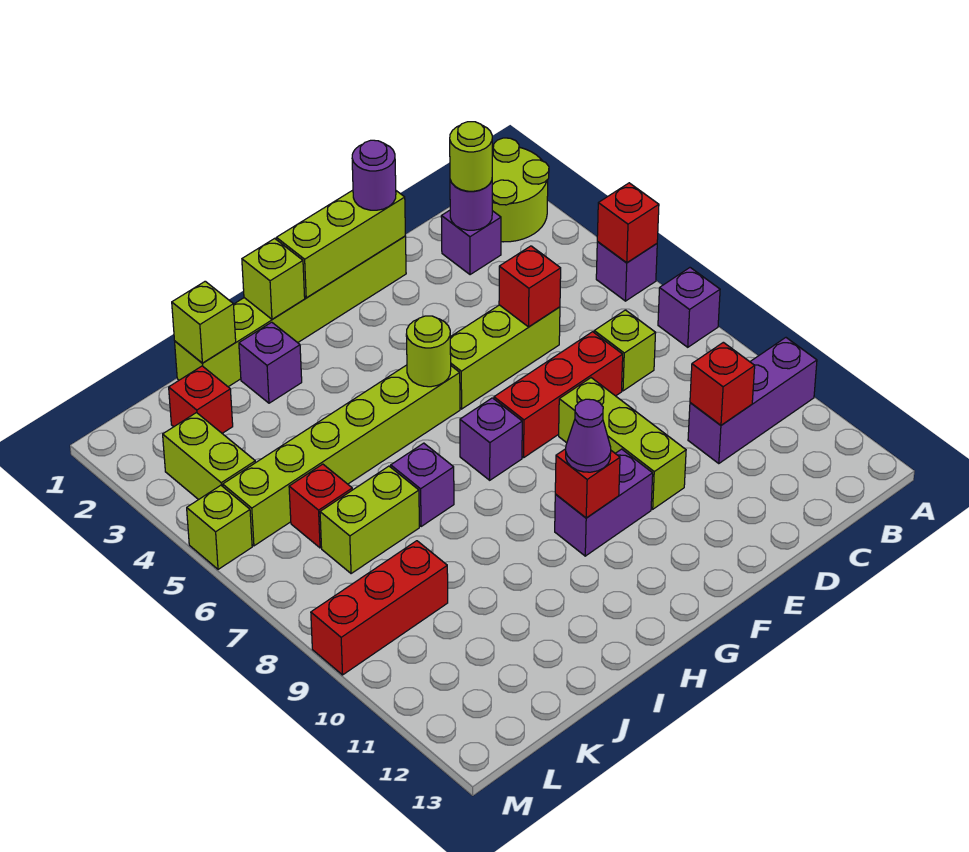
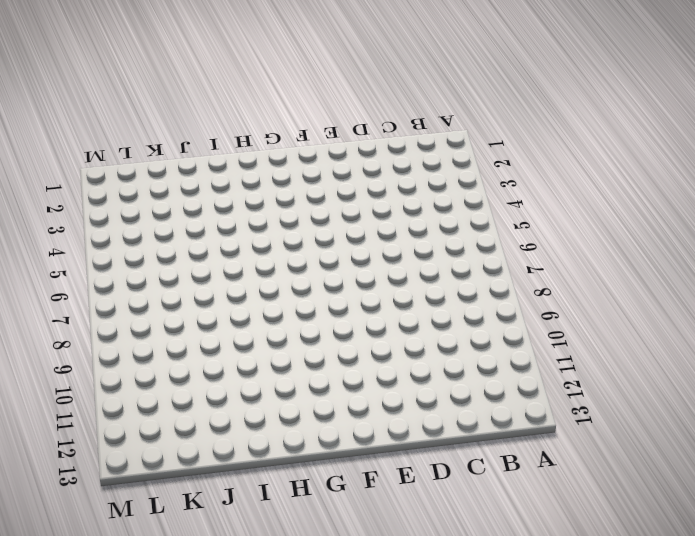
none -> lime round brick A1:B2 level 1
none -> purple brick A5 level 1
none -> purple brick A7 level 1
none -> purple brick A10:C10 level 1

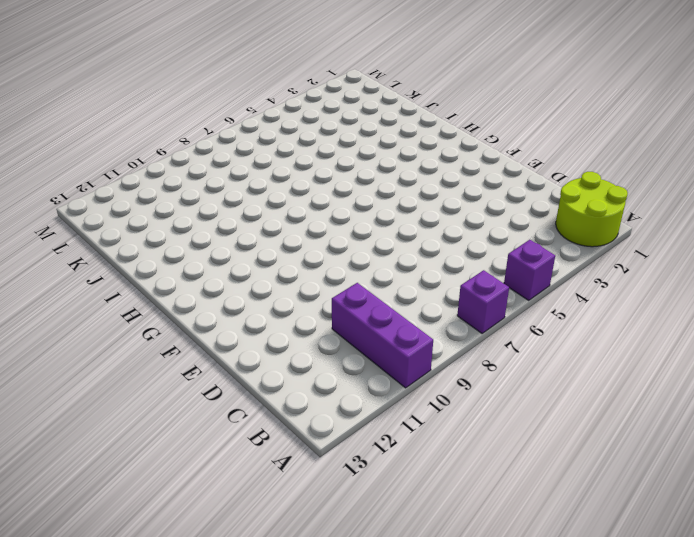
none -> purple brick C2 level 1
none -> lime brick C7 level 1
none -> lime brick D5:F5 level 1
none -> red brick D7:F7 level 1

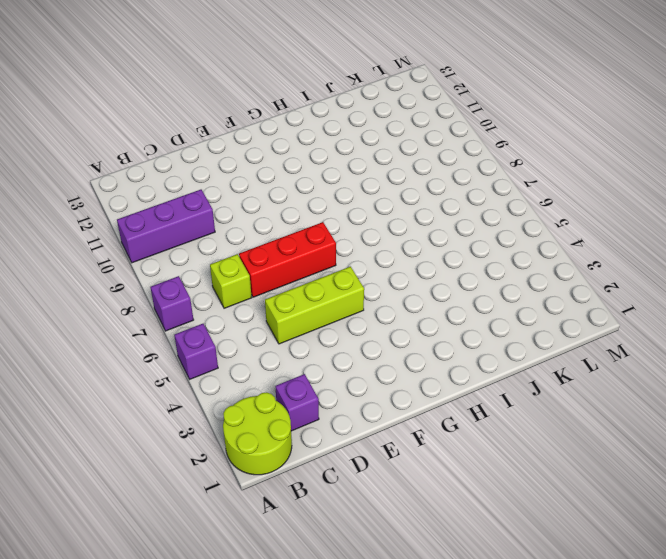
none -> lime brick E1:J1 level 1
none -> lime brick E8:E10 level 1
none -> purple brick F10:G10 level 1
none -> lime brick G5:L5 level 1

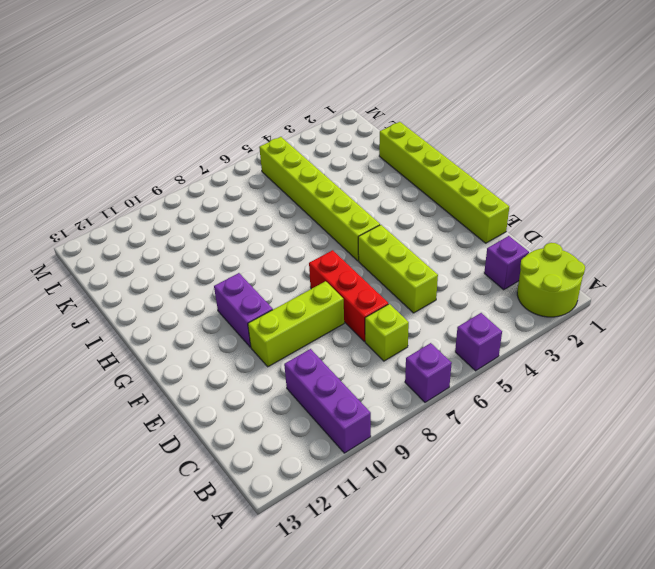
none -> purple brick G7 level 1
none -> purple brick I2 level 1
none -> purple brick I7 level 1
none -> lime brick J7:K7 level 1

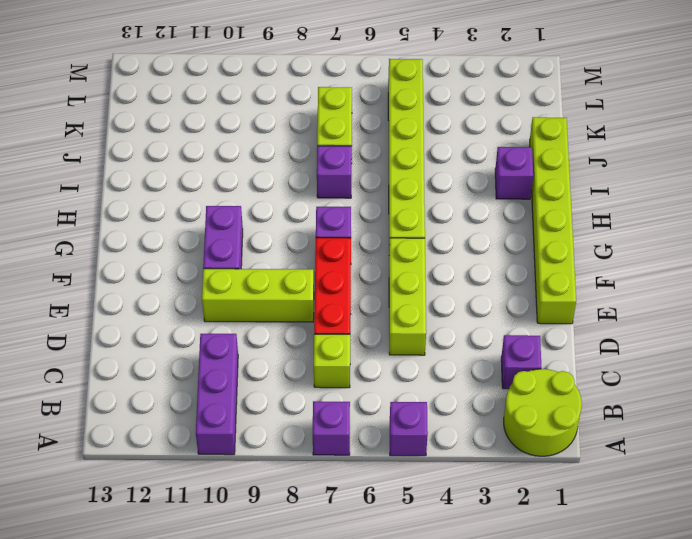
none -> red brick K2 level 1
none -> red brick K6 level 1
none -> red brick K9:M9 level 1
none -> lime brick L3:L4 level 1

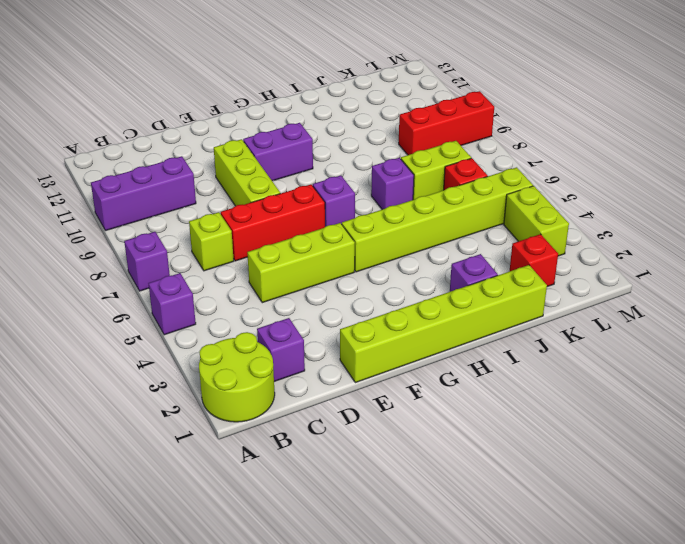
none -> lime brick M5 level 1
none -> red brick A5 level 2
none -> purple round brick C2 level 2
none -> red brick C10 level 2

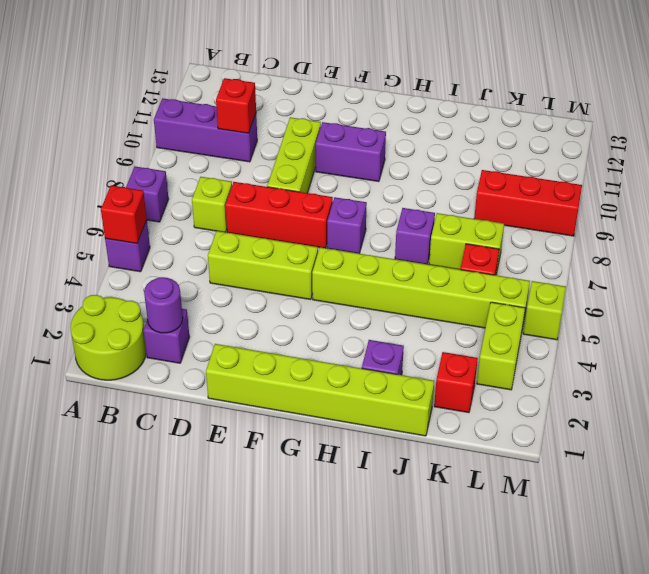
none -> red brick D5 level 2
none -> lime brick E1:G1 level 2
none -> lime round brick G5 level 2
none -> red brick G10 level 2

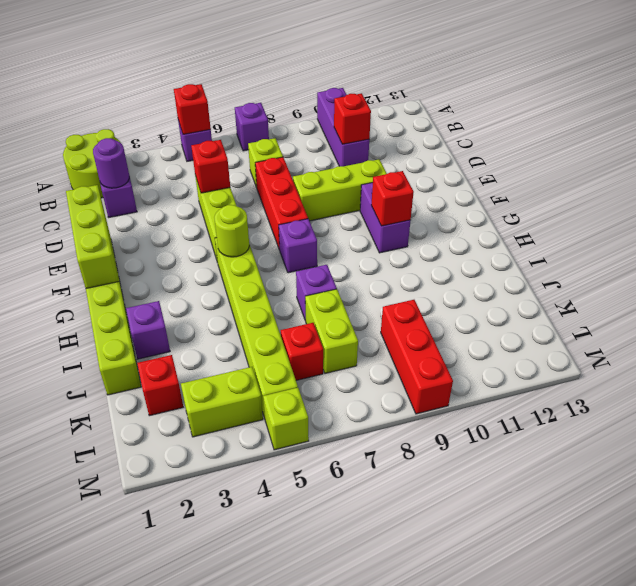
none -> lime brick H1 level 2
none -> lime brick J1 level 2
none -> lime round brick C2 level 3
none -> purple round brick E1 level 3

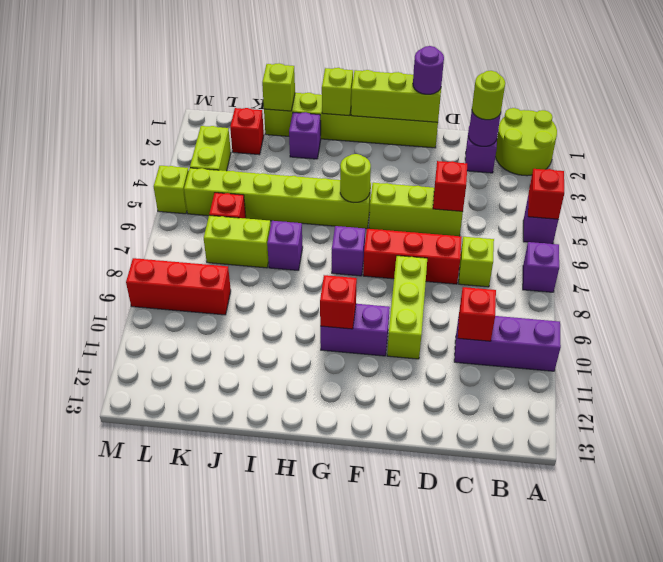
none -> purple cone G10 level 3

